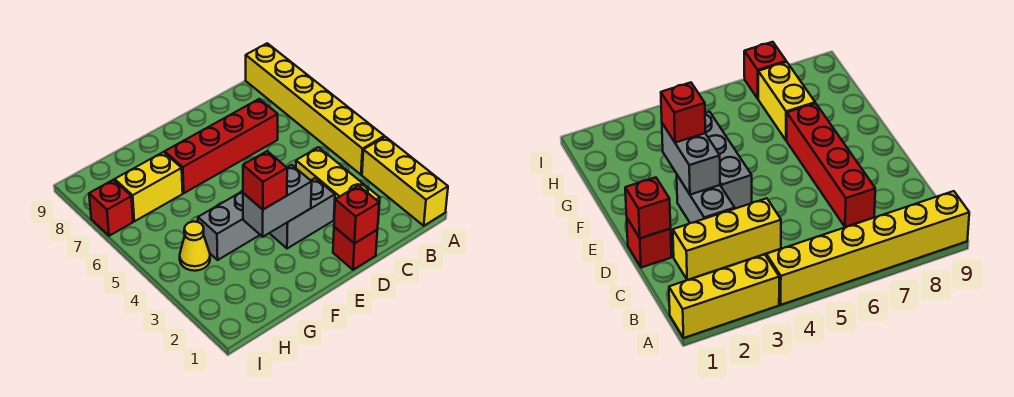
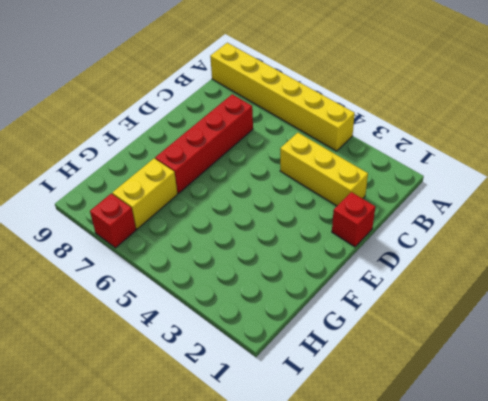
none -> yellow brick A1:A3 level 1
none -> grey brick D3:E3 level 1
none -> grey brick E4:G4 level 1

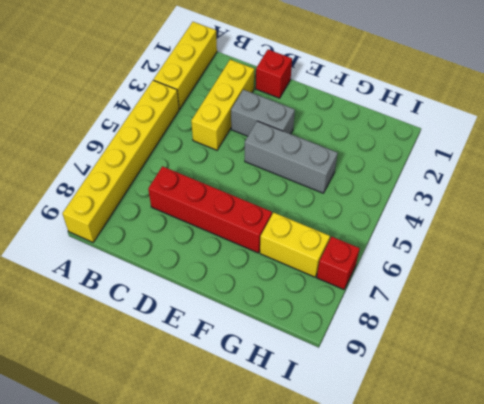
none -> yellow cone H4 level 1
none -> red brick D1 level 2
none -> grey brick E3:F3 level 2

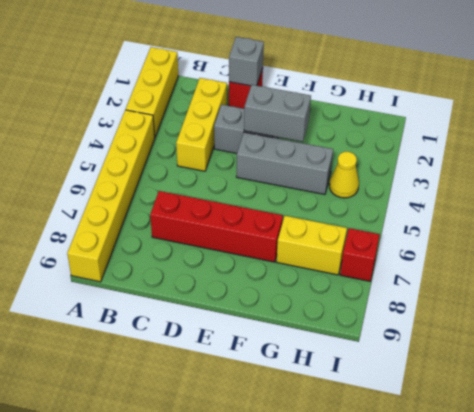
grey brick D1 level 2 -> red brick D1 level 2
none -> red brick F3 level 3

